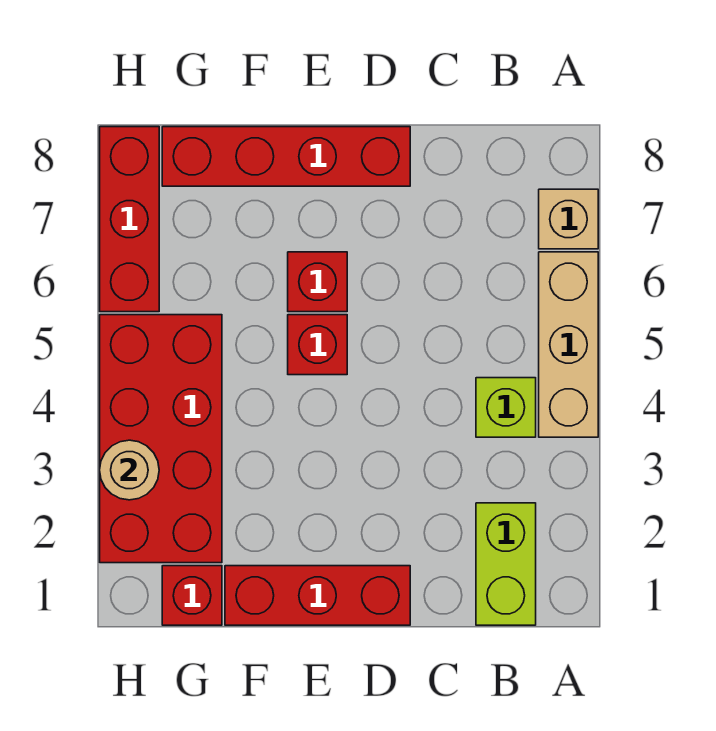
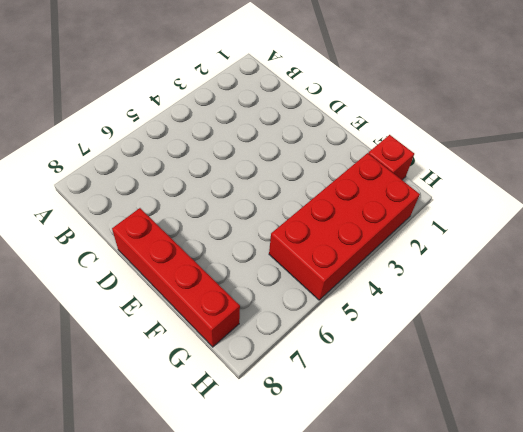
none -> tan brick A4:A6 level 1
none -> tan brick A7 level 1
none -> lime brick B1:B2 level 1

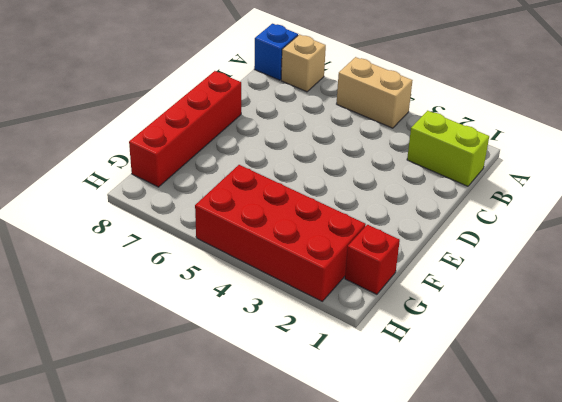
tan brick A4:A5 level 1 -> tan brick A4:A6 level 1
blue brick A8 level 1 -> none
none -> lime brick B4 level 1
none -> red brick D1:F1 level 1
none -> red brick E5 level 1

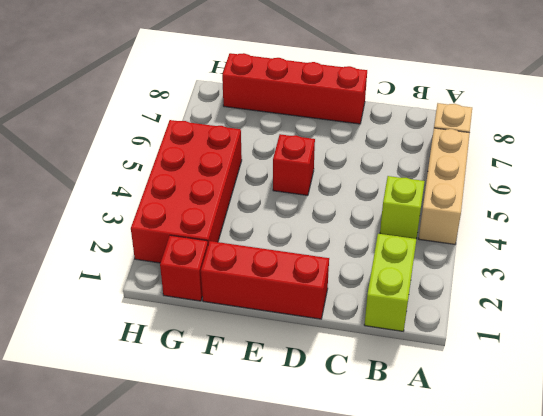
none -> red brick E6 level 1
none -> red brick H6:H8 level 1
none -> tan round brick H3 level 2

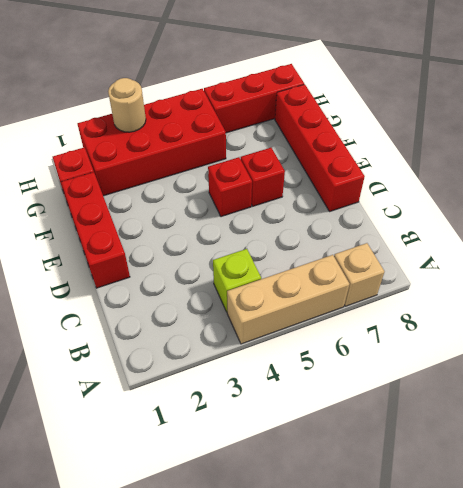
none -> lime brick B1:B2 level 1

